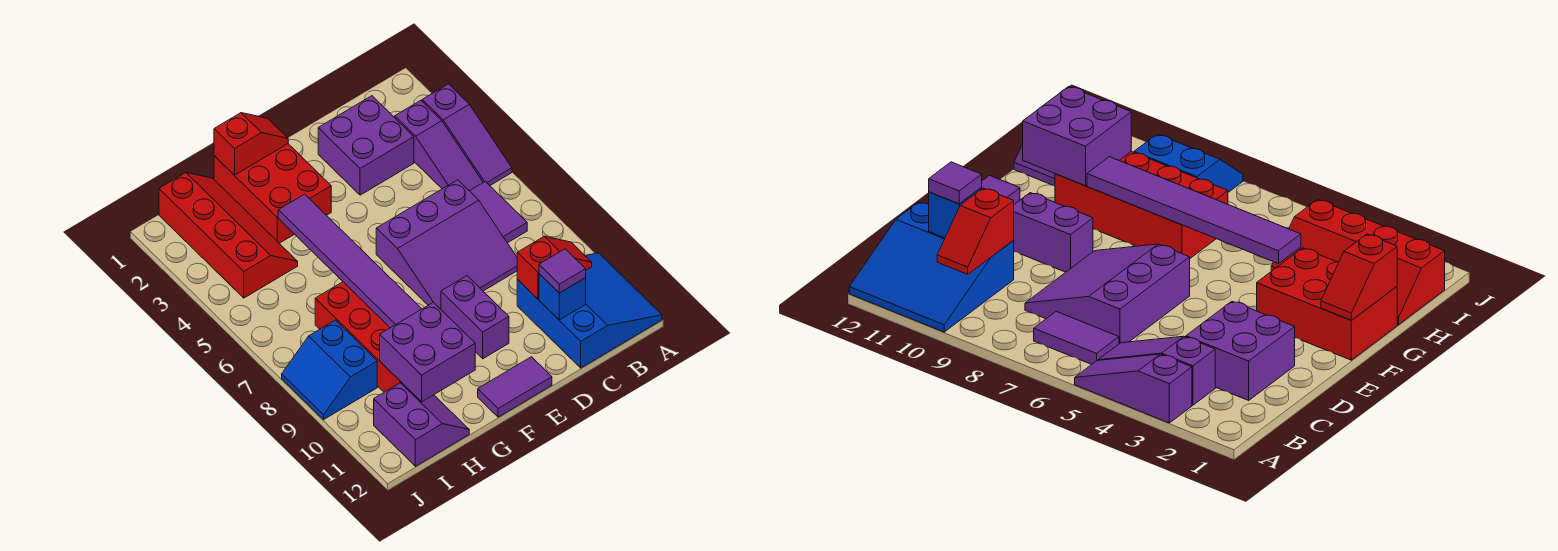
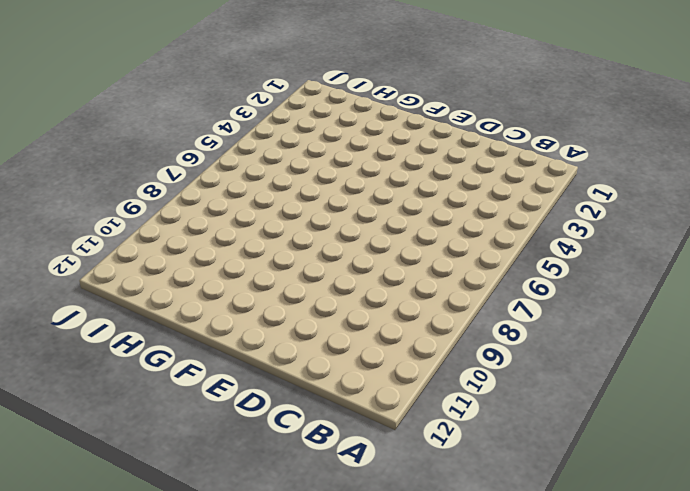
none -> purple slope A3:A5 level 1 top 3
none -> blue slope A10:C12 level 1 top C
none -> purple slope B3:B5 level 1 top 3

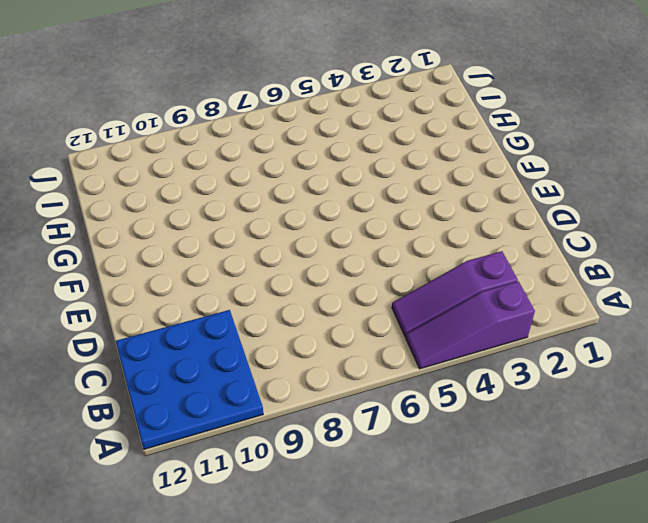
blue plate A10:C12 level 1 -> blue slope A10:C12 level 1 top C
none -> purple tile B6:B7 level 1
none -> purple brick C2:D3 level 1
none -> purple slope C6:E8 level 1 top 6

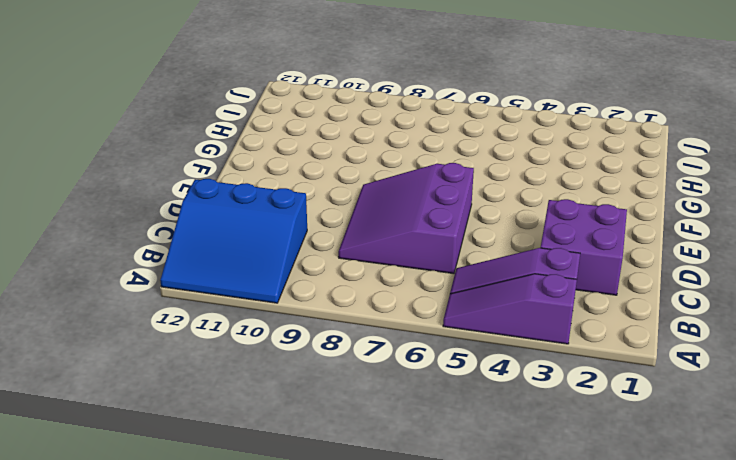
none -> purple tile B6:B7 level 1
none -> purple brick E9:E10 level 1
none -> purple tile E12:F12 level 1

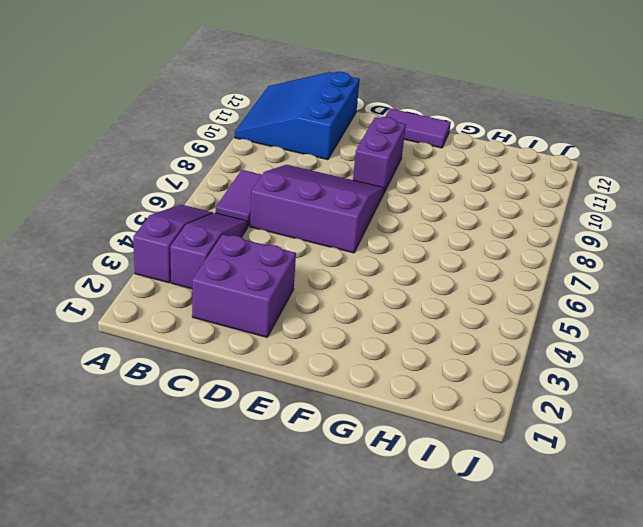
none -> red brick F1:G3 level 1
none -> red brick G7:H10 level 1
none -> red slope H1:I4 level 1 top I

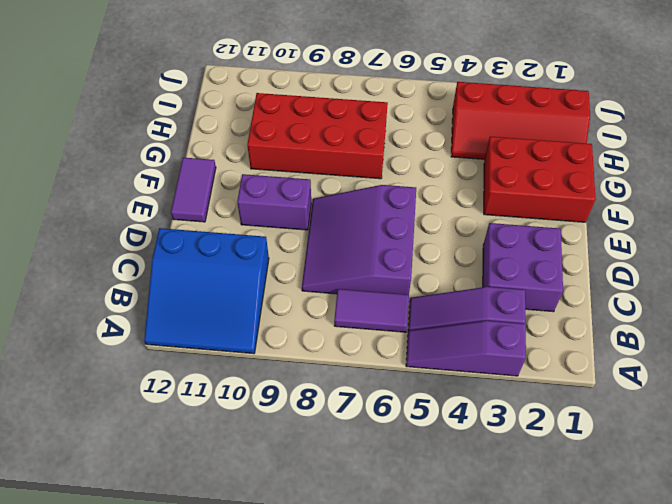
none -> purple slope H11:I12 level 1 top I
none -> blue slope I8:J9 level 1 top I
none -> red slope B10:C10 level 2 top C

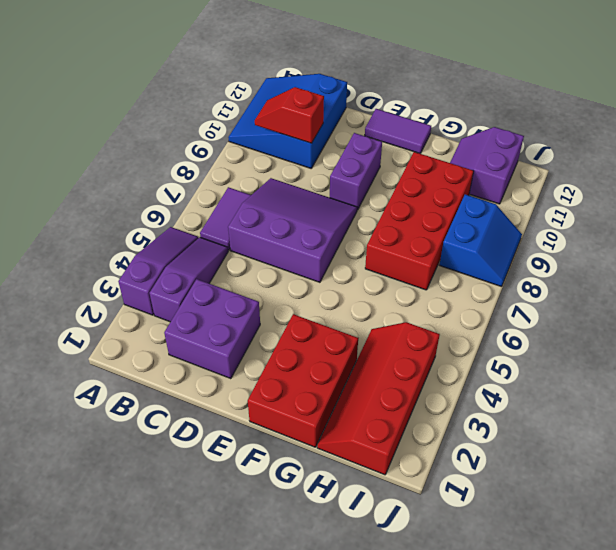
none -> blue brick C11 level 2
none -> red slope F1:G1 level 2 top G
none -> purple tile G4:G9 level 2

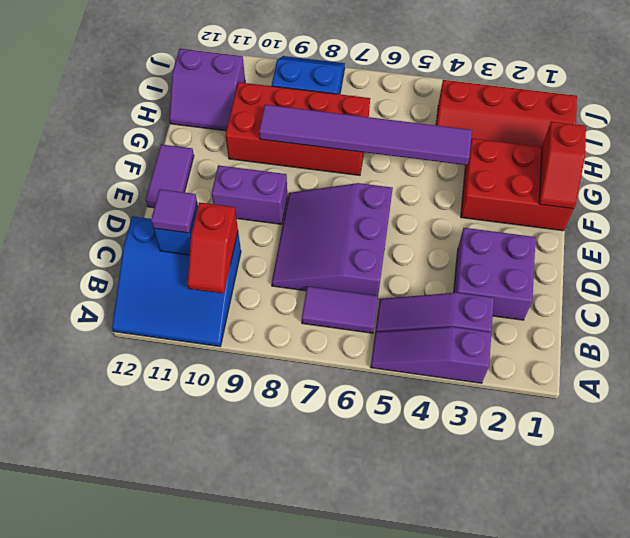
none -> purple brick G10:H11 level 2

